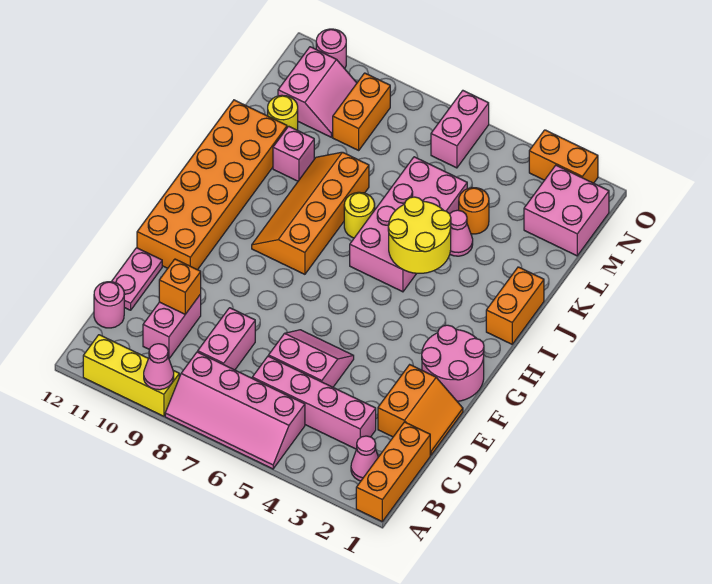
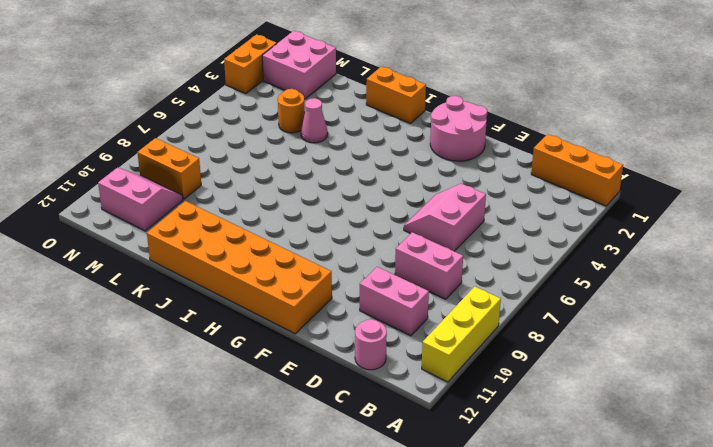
none -> pink slope A5:B8 level 1 top B
none -> pink cone B2 level 1
none -> pink brick C3:C6 level 1
none -> orange slope D1:E2 level 1 top 2

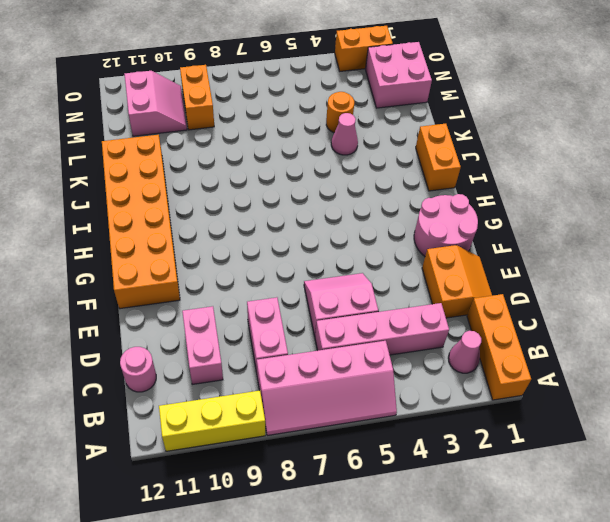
none -> pink plate D12:E12 level 1
none -> orange slope H8:K9 level 1 top 8
none -> pink brick I5:L6 level 1
none -> yellow round brick J7 level 1

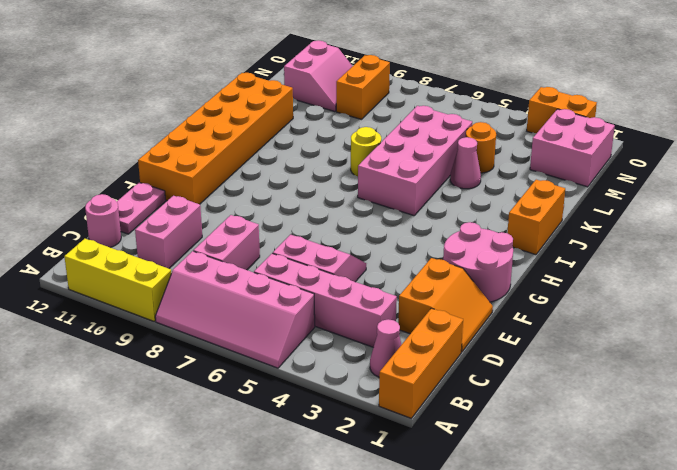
none -> orange slope H8:K9 level 1 top 8
none -> pink brick K10 level 1
none -> yellow round brick L11 level 1
none -> pink brick N6:O6 level 1

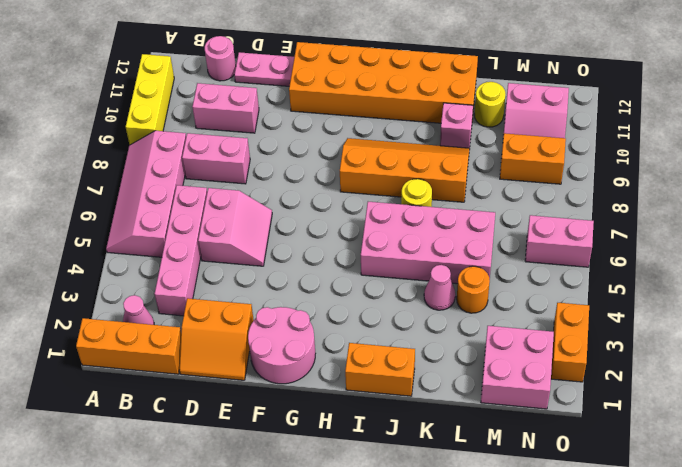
none -> pink round brick O11 level 1
none -> pink cone A9 level 2
none -> orange brick D10 level 2
none -> yellow round brick I4:J5 level 2

